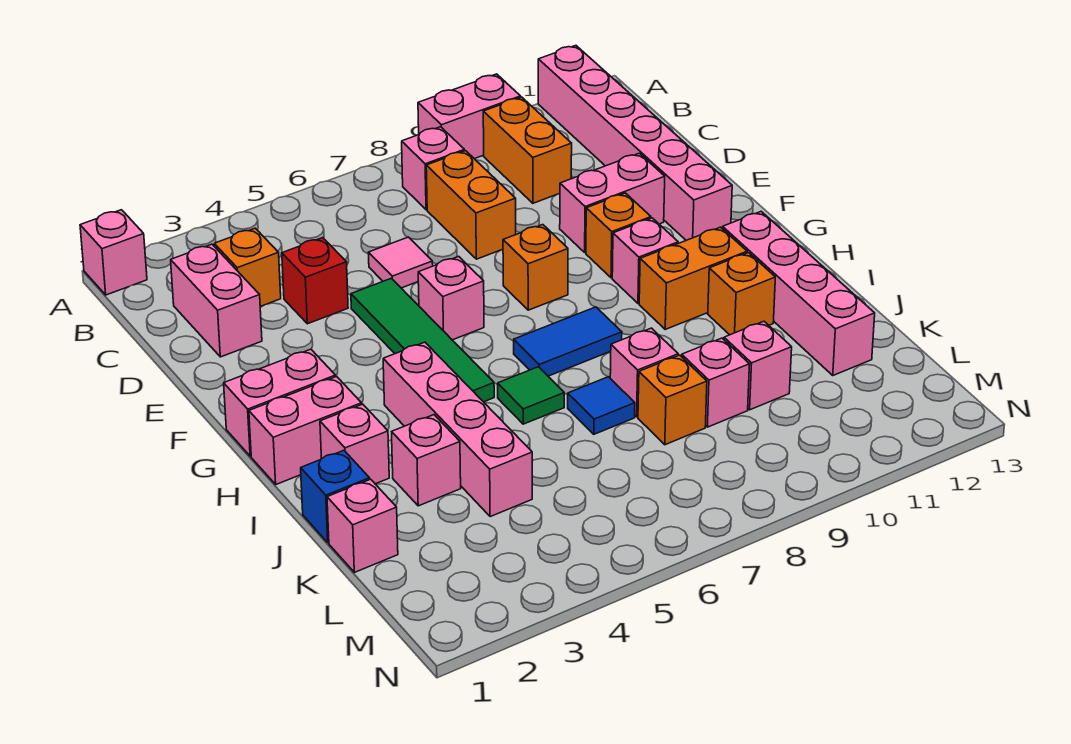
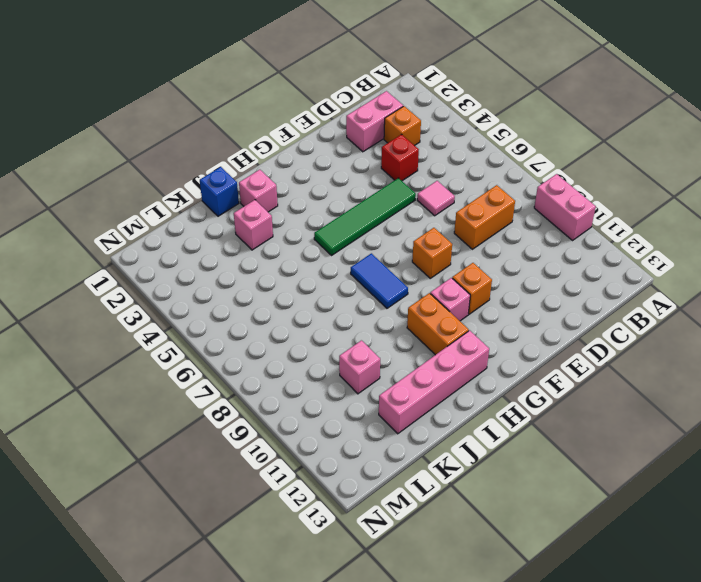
none -> pink brick A1 level 1
none -> pink brick A12:F12 level 1
none -> pink brick B8 level 1
none -> orange brick B10:C10 level 1

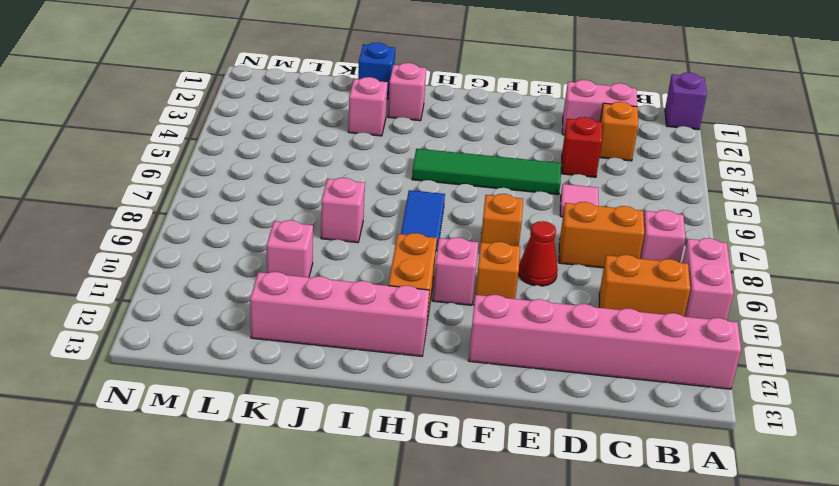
purple brick A1 level 1 -> pink brick A1 level 1
red cone E9 level 1 -> none
none -> pink brick E10:E11 level 1
none -> pink brick F6 level 1
none -> pink brick G1:G2 level 1
none -> pink brick H1:H2 level 1

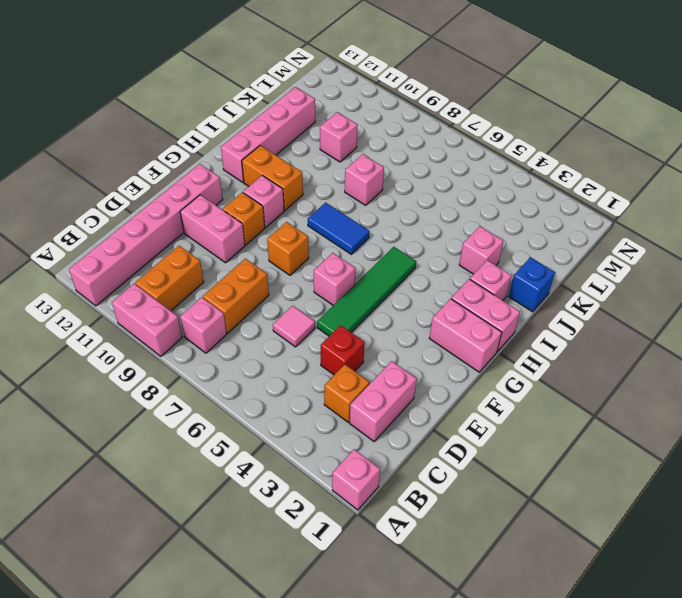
none -> pink brick H4:K4 level 1
none -> green tile I6 level 1
none -> orange brick I11 level 1
none -> blue tile J7 level 1

